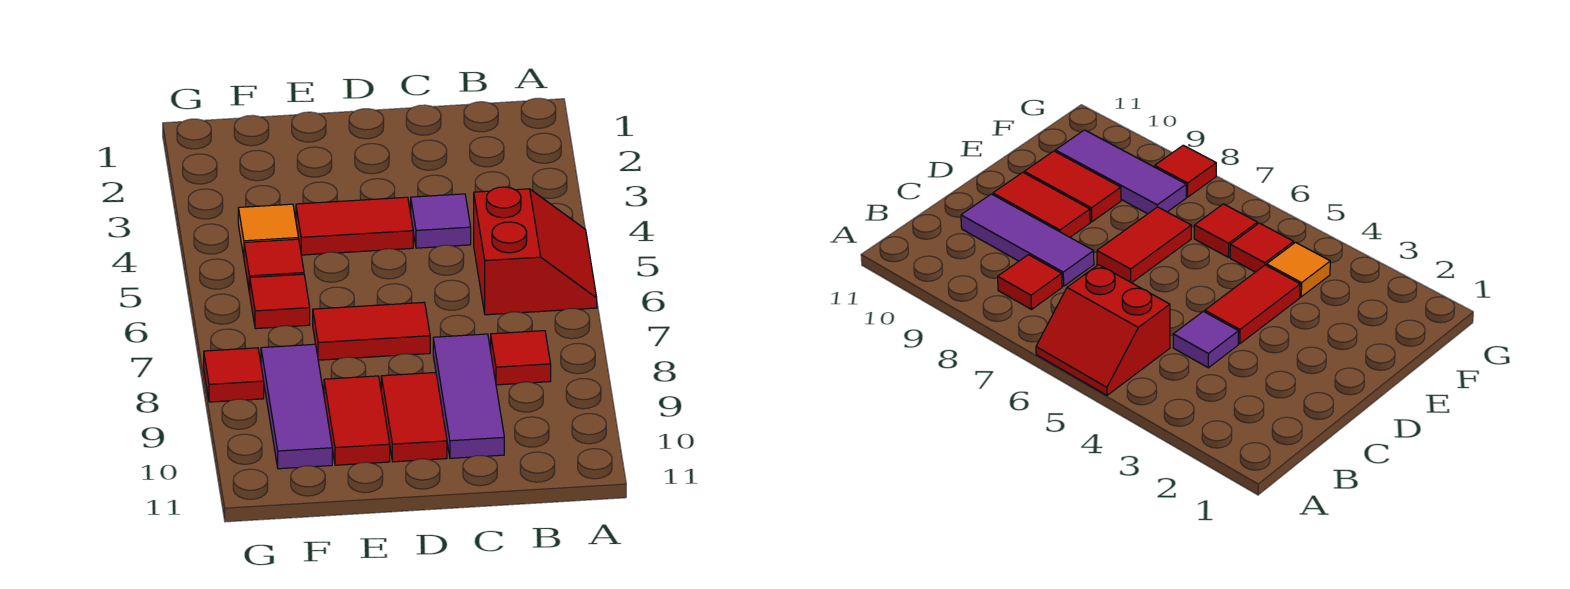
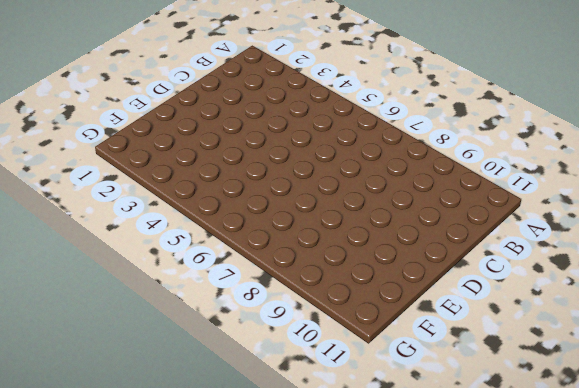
none -> red slope A5:B6 level 1 top B
none -> red tile B8 level 1
none -> purple tile C4 level 1

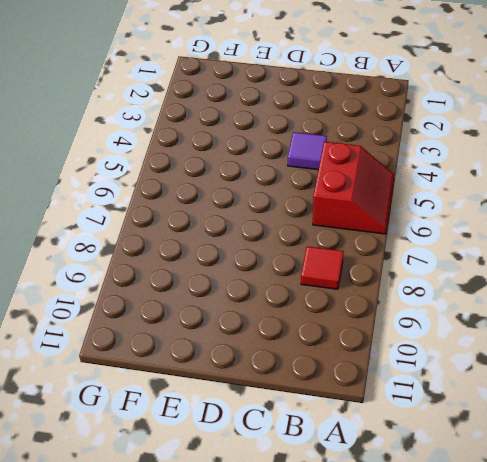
none -> purple tile C8:C10 level 1
none -> red tile D4:E4 level 1
none -> red tile D7:E7 level 1

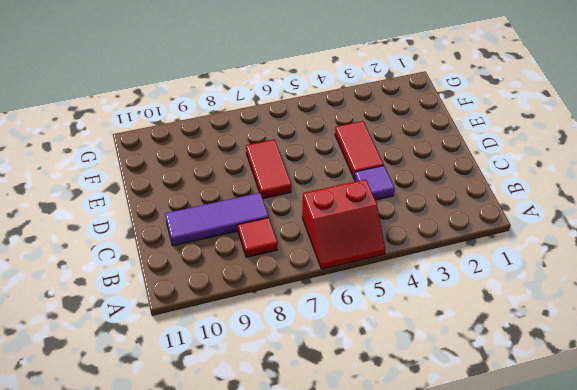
none -> red tile D9:D10 level 1
none -> red tile E9:E10 level 1
none -> orange tile F4 level 1

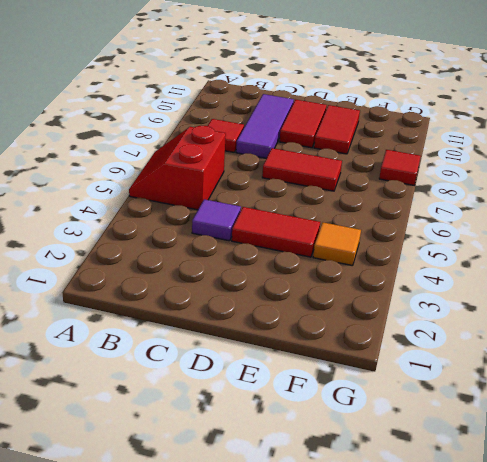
none -> red tile F5 level 1
none -> red tile F6 level 1
none -> purple tile F8:F10 level 1

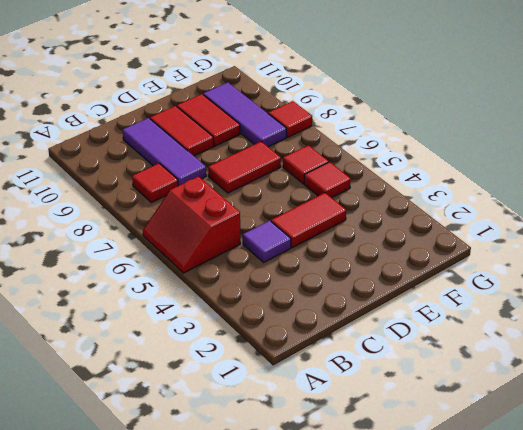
none -> orange tile F4 level 1

